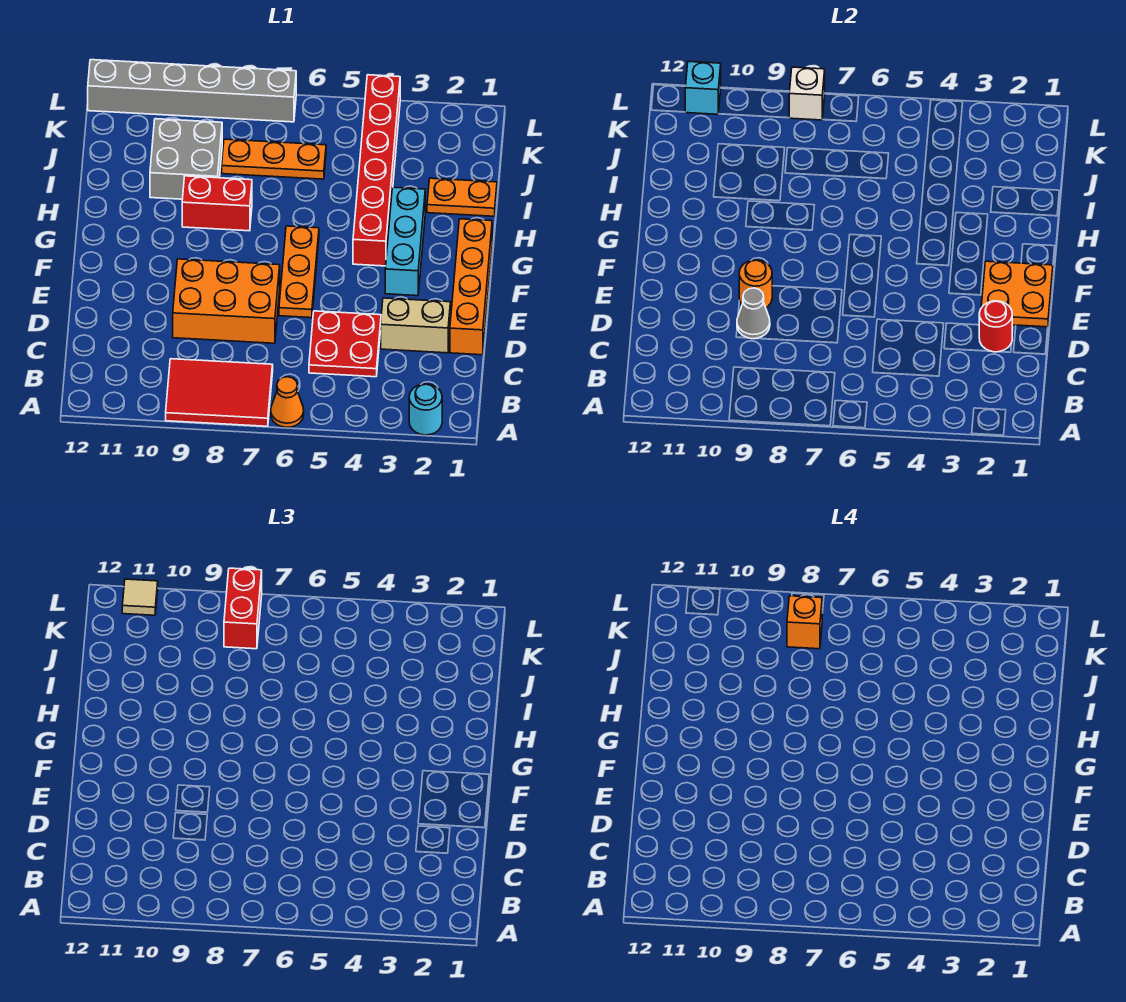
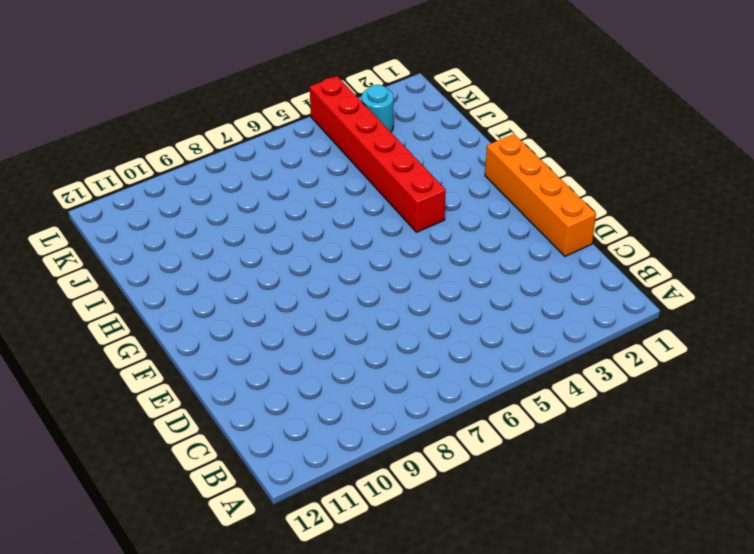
cyan round brick K3 level 1 -> cyan round brick A2 level 1
none -> orange cone A6 level 1
none -> red tile A7:B9 level 1
none -> red plate C4:D5 level 1

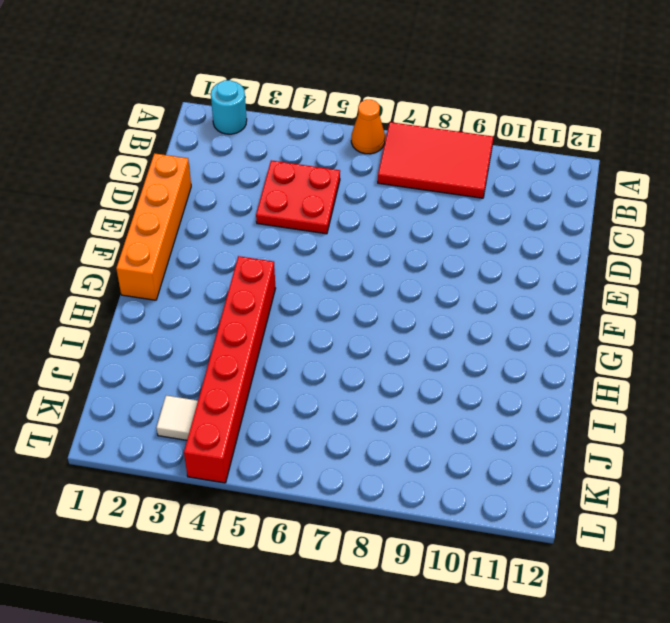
white tile K3 level 1 -> none
none -> tan brick D2:D3 level 1
none -> orange brick D7:E9 level 1
none -> orange plate E6:G6 level 1

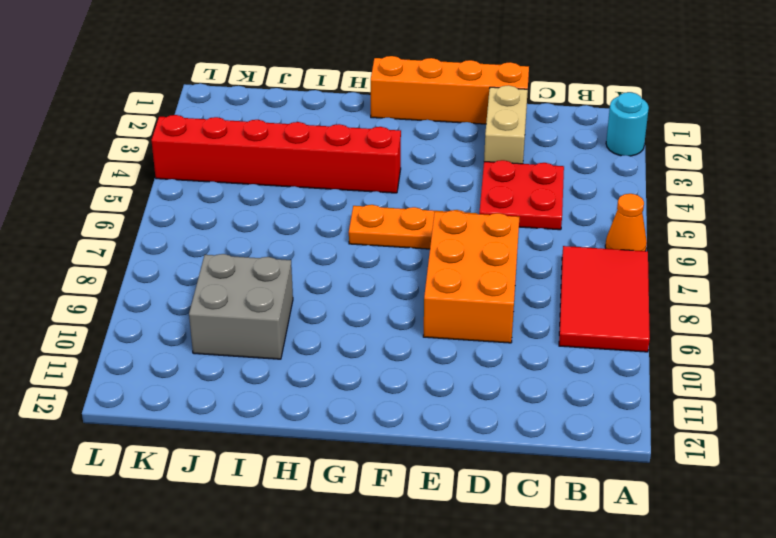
none -> cyan brick F3:H3 level 1
none -> red brick H8:H9 level 1
none -> orange plate I1:I2 level 1

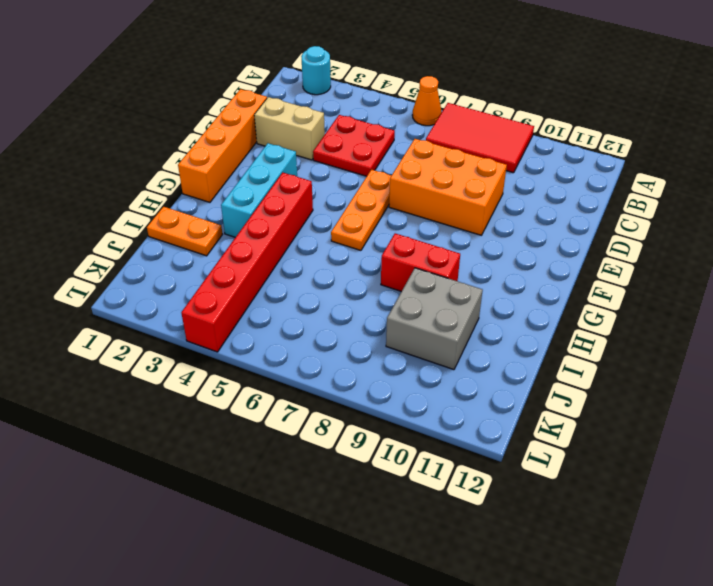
none -> orange plate J6:J8 level 1
none -> grey brick L7:L12 level 1
none -> red round brick D2 level 2

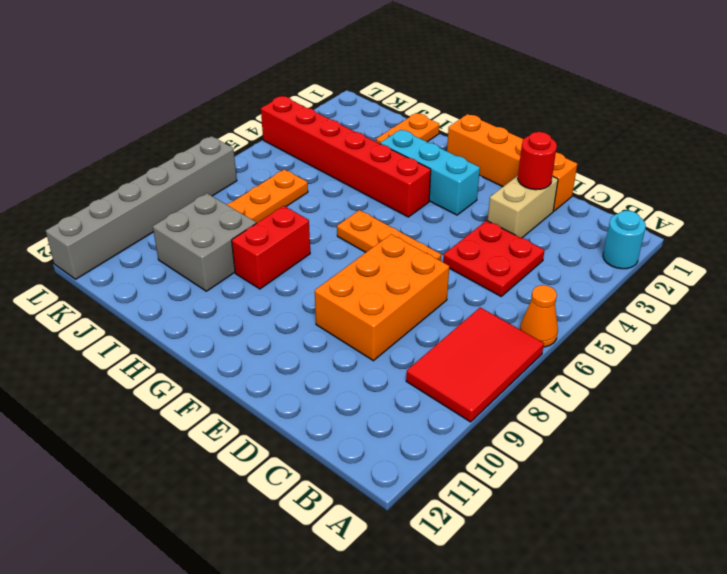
none -> grey cone D9 level 2
none -> orange plate E1:F2 level 2
none -> orange round brick E9 level 2

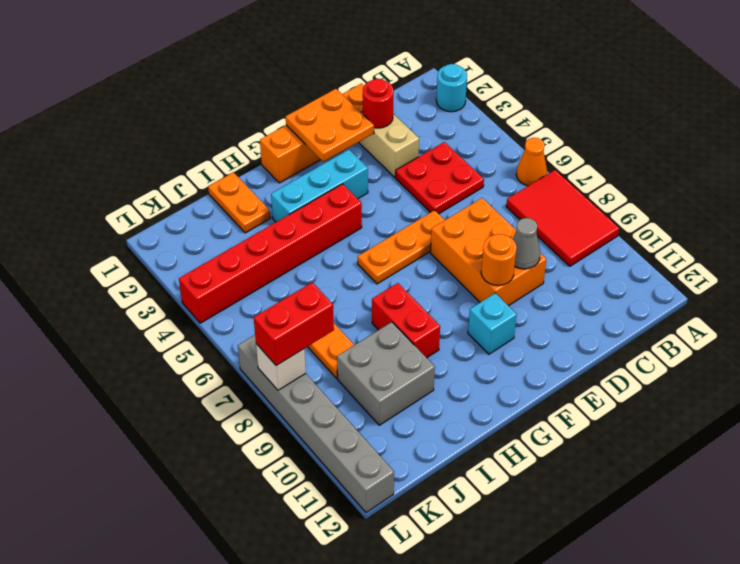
cyan brick F10 level 1 -> cyan brick L11 level 2
none -> tan tile L11 level 3
none -> orange brick K8 level 4

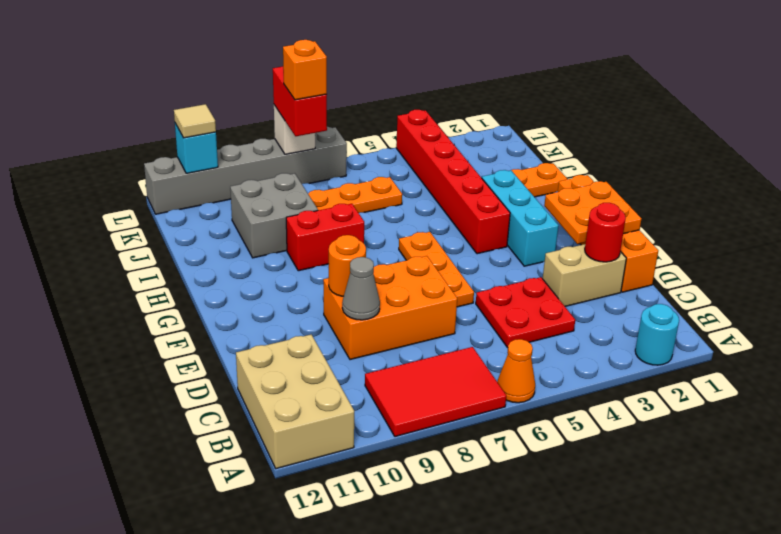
tan brick A11:C12 level 1 -> none

